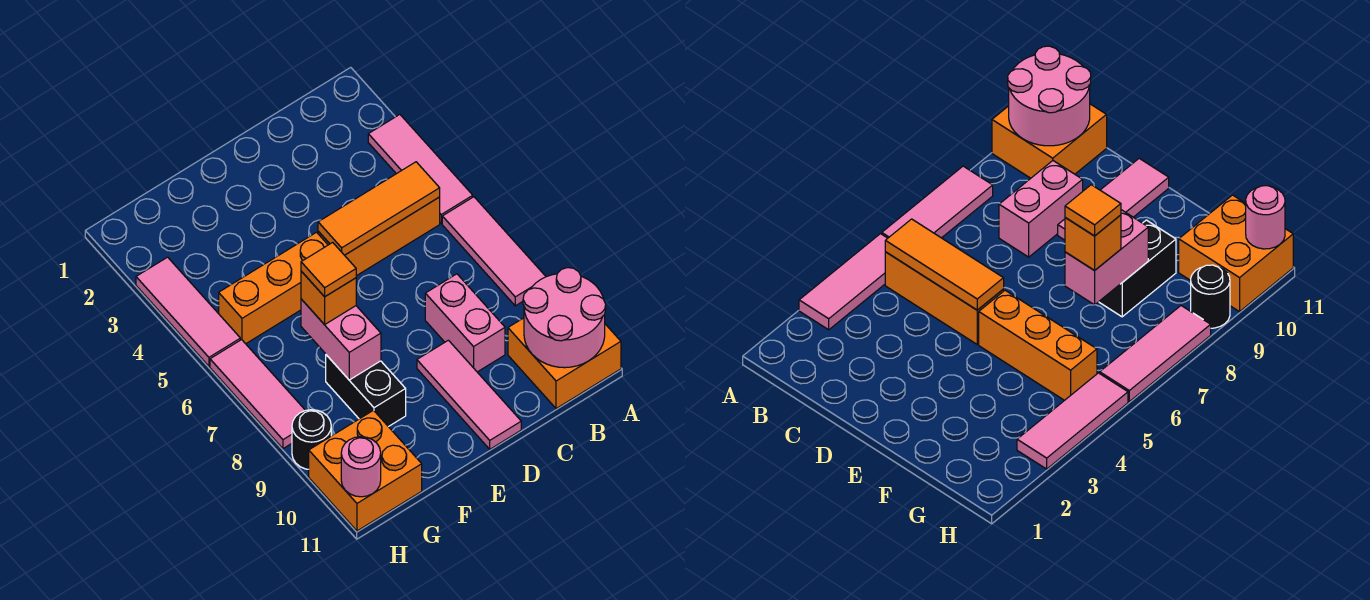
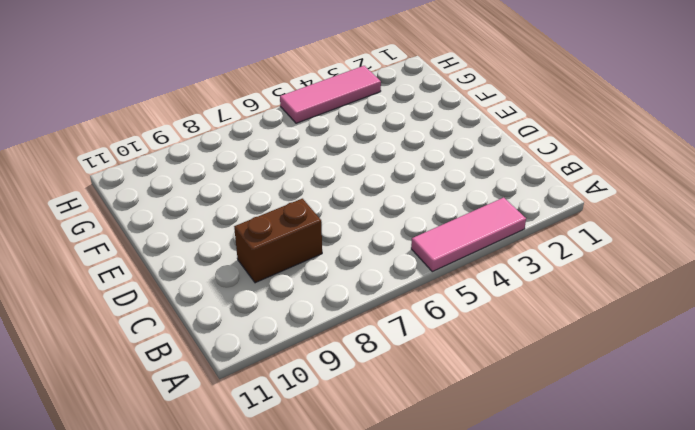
brown brick C8:C9 level 1 -> pink brick C8:C9 level 1
none -> pink tile A6:A8 level 1
none -> orange brick A10:B11 level 1
none -> orange brick B5:D5 level 1

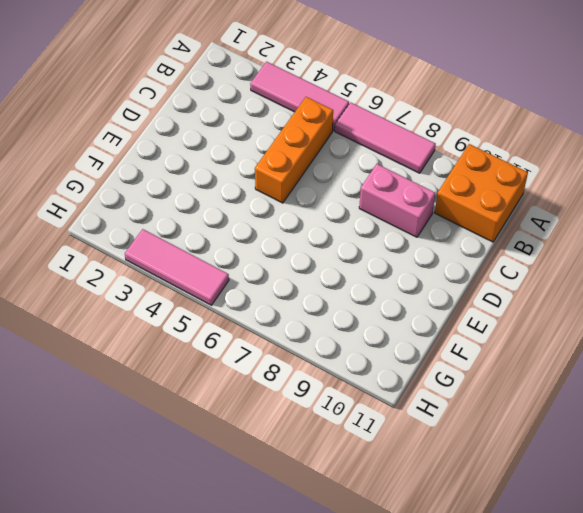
none -> pink tile D9:D11 level 1
none -> orange brick E5:G5 level 1
none -> black brick F8:F9 level 1

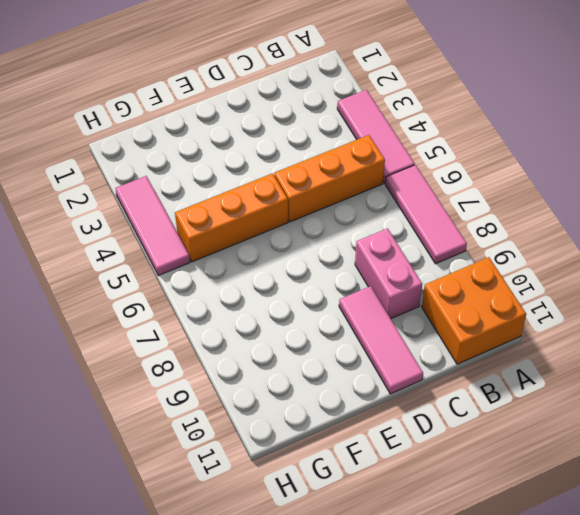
none -> black brick F8:F9 level 1
none -> orange brick G10:H11 level 1
none -> pink tile H6:H8 level 1

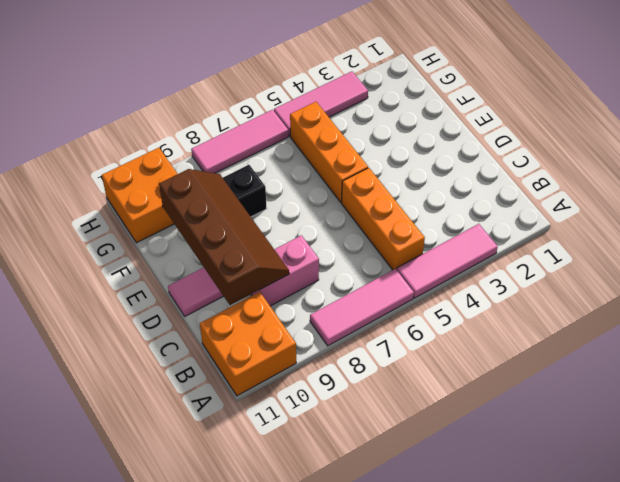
brown slope C9:F10 level 2 top 10 -> none
none -> black round brick H9 level 1
none -> pink round brick A10:B11 level 2
none -> orange tile B5:D5 level 2

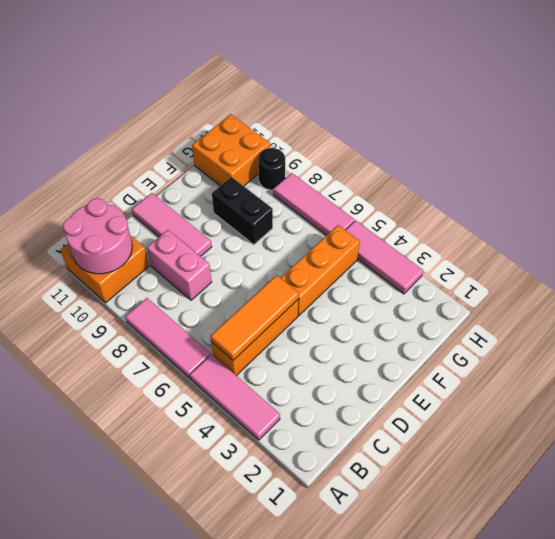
none -> pink brick F7:F8 level 2
none -> pink round brick H11 level 2
none -> orange brick F7 level 3

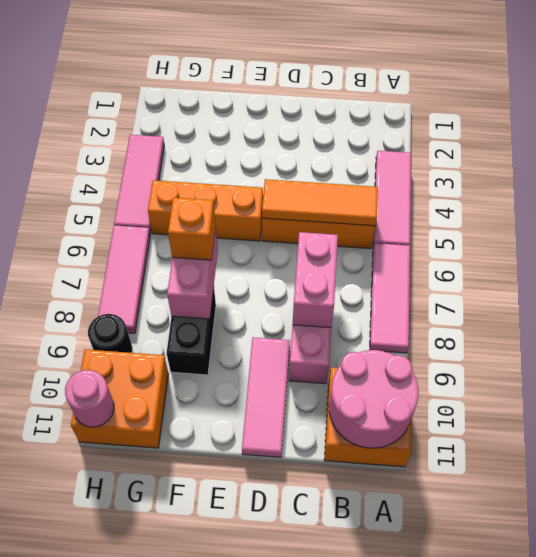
pink brick C7:C8 level 2 -> none
none -> orange tile F7 level 4

